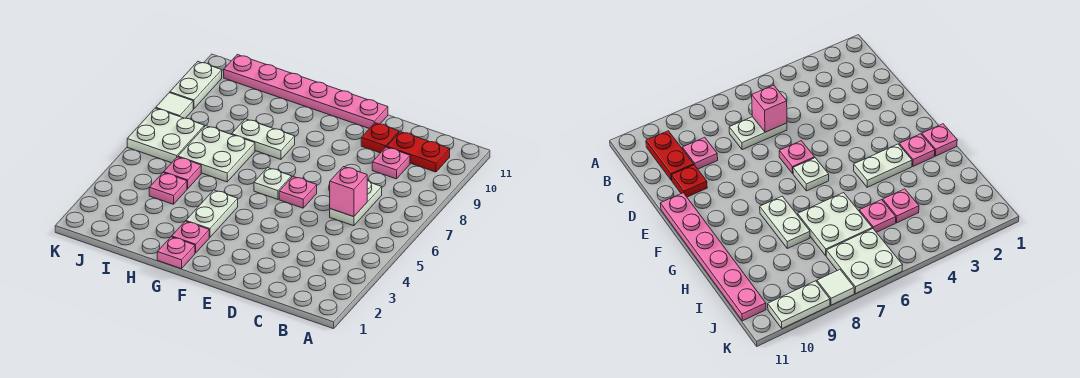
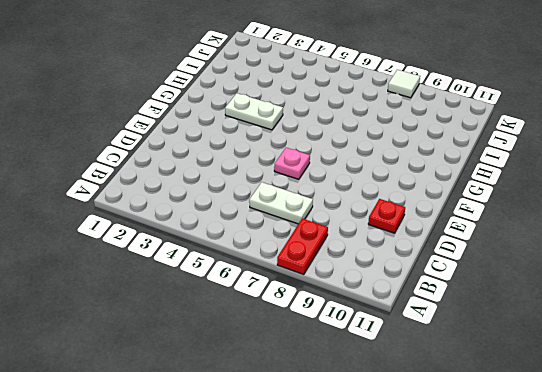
red plate A8:B8 level 1 -> red plate B10:C10 level 1
none -> pink plate C9 level 1
none -> pink plate E11:J11 level 1
none -> white plate F6 level 1

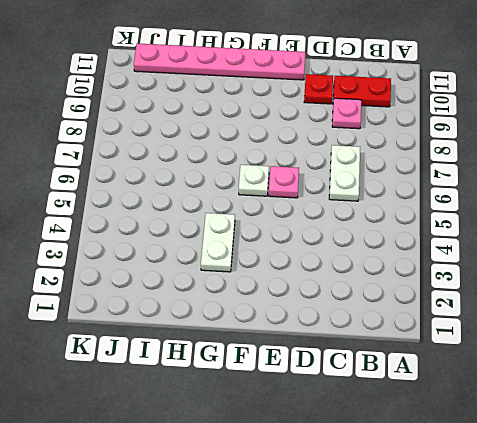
none -> pink plate G1 level 1
none -> pink plate G2 level 1
none -> white plate G8:H8 level 1

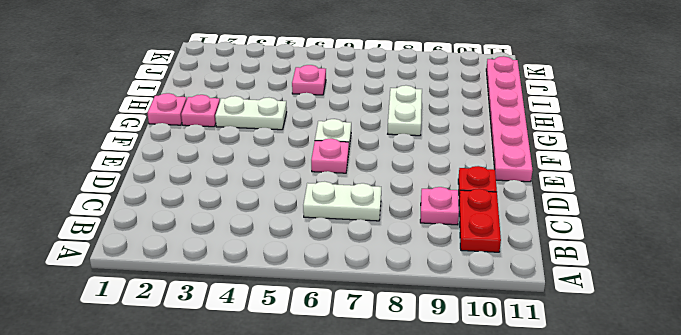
none -> white plate H6:I7 level 1
none -> pink plate I4 level 1
none -> white plate J6:K7 level 1

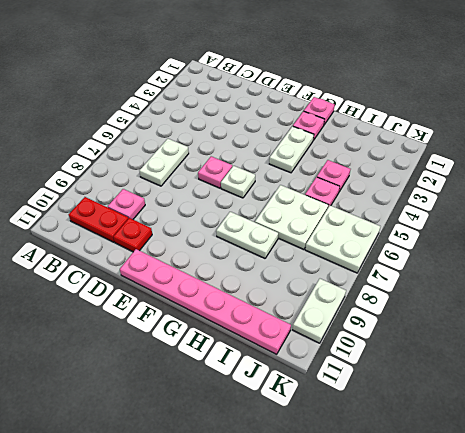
none -> white tile K8 level 1
none -> pink brick C6 level 2

